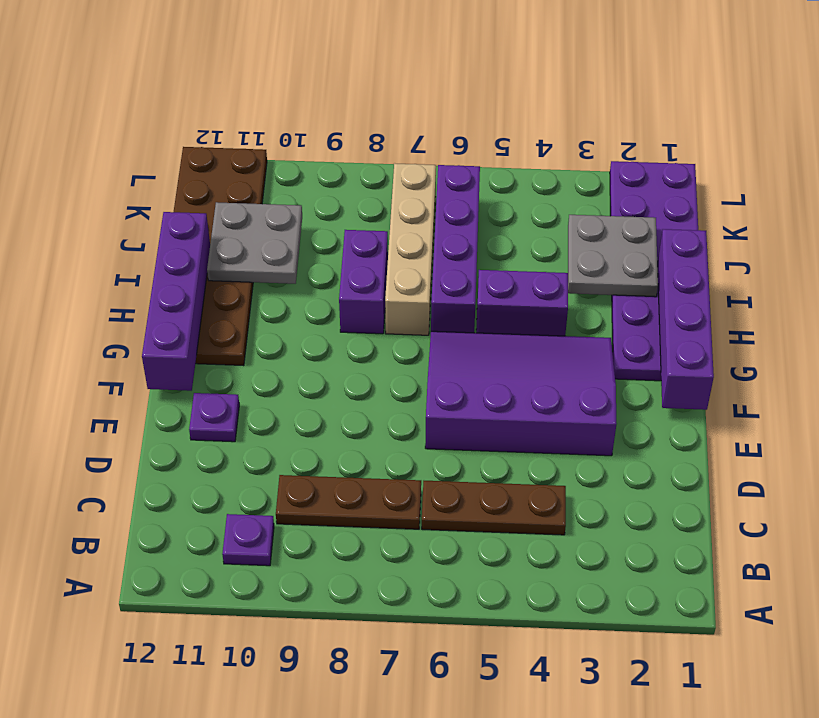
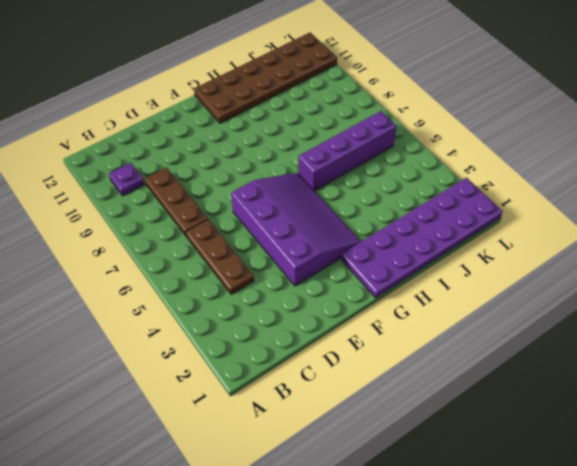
none -> purple plate E11 level 1
none -> purple brick H4:H5 level 1
none -> tan brick H7:K7 level 1

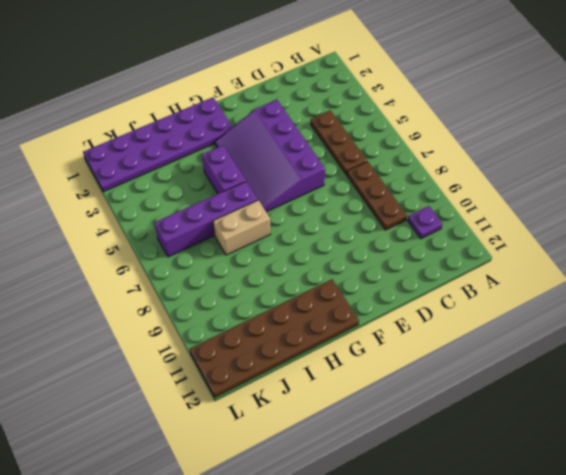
tan brick H7:I7 level 1 -> tan brick H7:K7 level 1
none -> purple plate E11 level 1
none -> purple brick H8:I8 level 1
none -> purple brick F1:I1 level 2

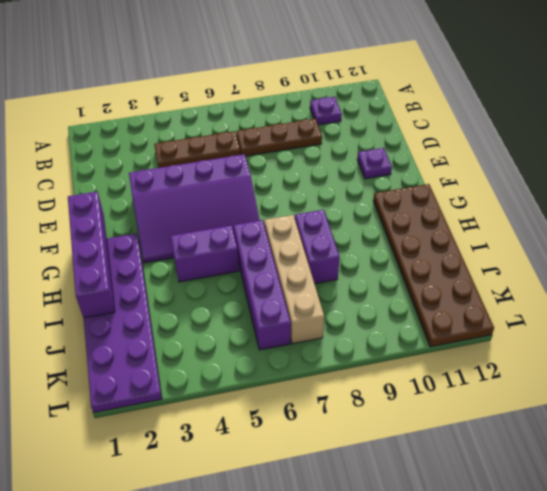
none -> purple brick F12:I12 level 2
none -> grey plate I2:J3 level 2
none -> grey plate I10:J11 level 2

